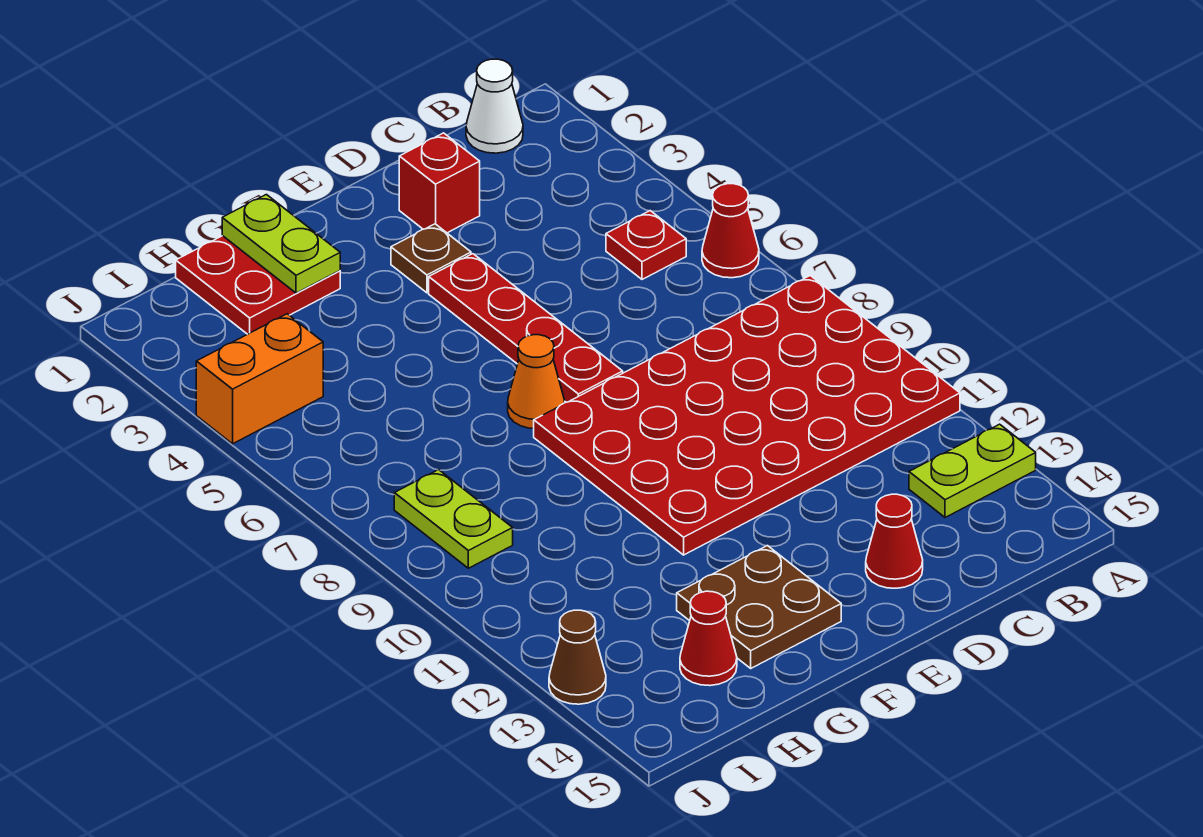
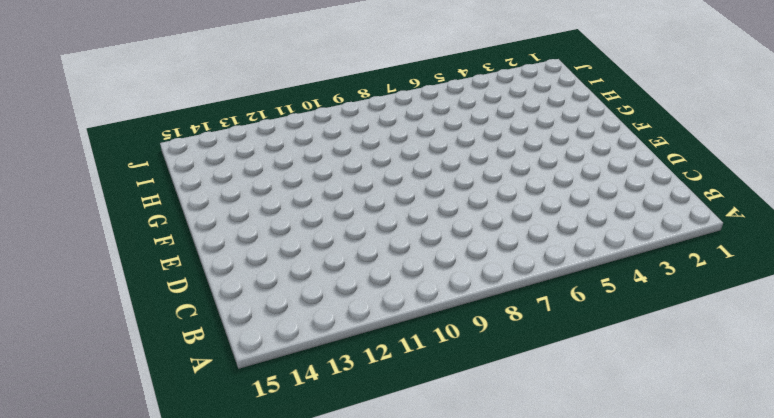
none -> red cone A6 level 1
none -> red plate A8:F11 level 1
none -> lime plate A13:B13 level 1

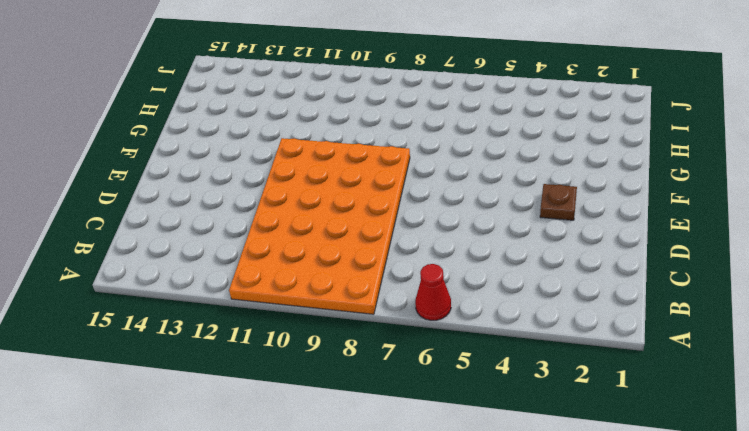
orange plate A8:F11 level 1 -> red plate A8:F11 level 1
none -> lime plate A13:B13 level 1
none -> white cone B1 level 1
none -> red plate B5 level 1

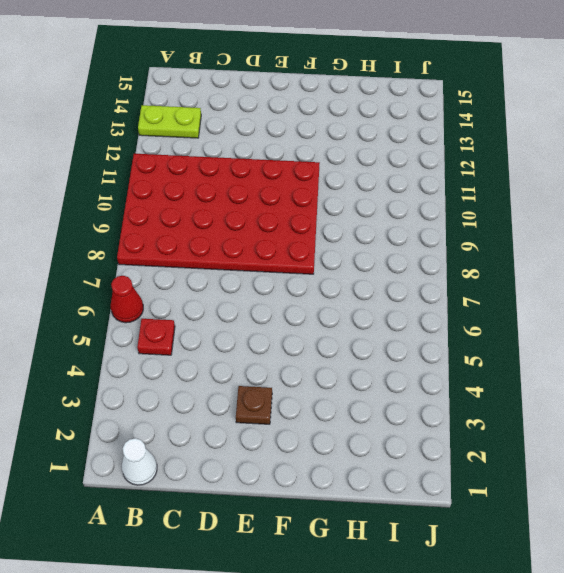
none -> red brick D2 level 1
none -> red cone D14 level 1
none -> red plate E4:E7 level 1

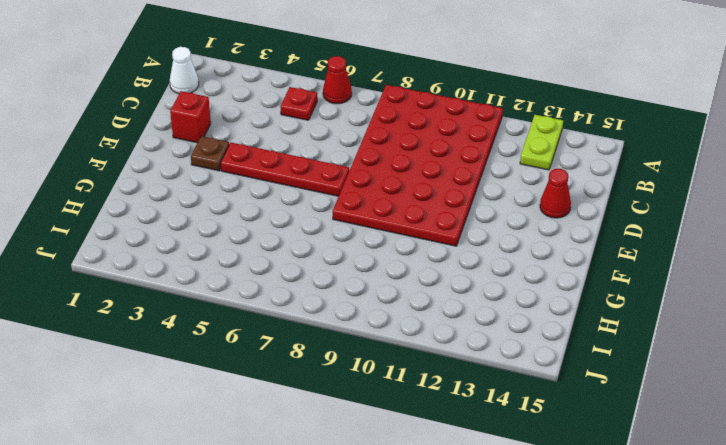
none -> orange cone F7 level 1
none -> brown plate F13:G14 level 1
none -> red plate G1:H2 level 1

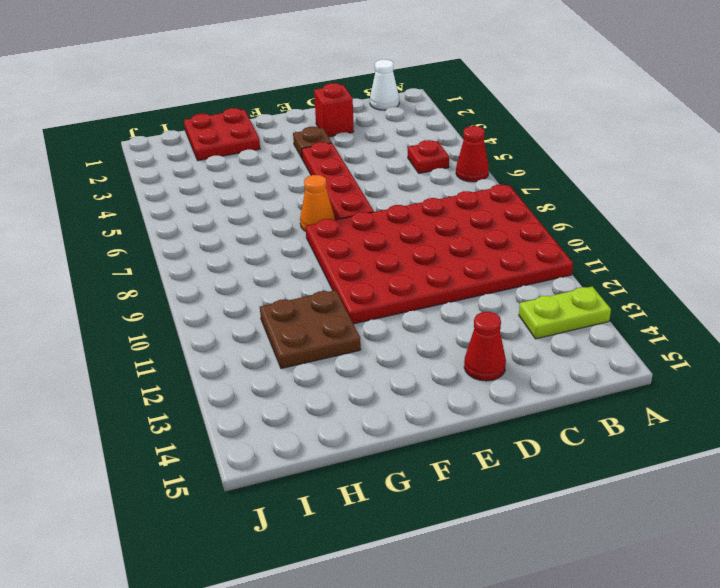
brown plate G11:H12 level 1 -> brown plate F13:G14 level 1
none -> red cone H14 level 1
none -> orange brick I4:J4 level 1
none -> lime plate I8:I9 level 1

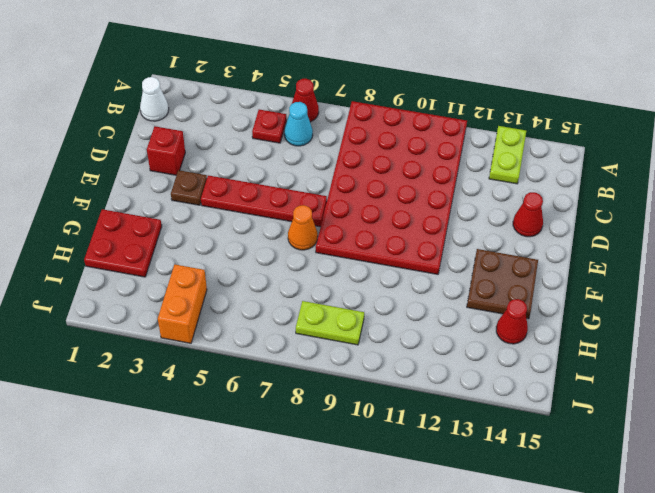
cyan cone B6 level 1 -> none
none -> brown cone J13 level 1
none -> lime plate G1:G2 level 2

